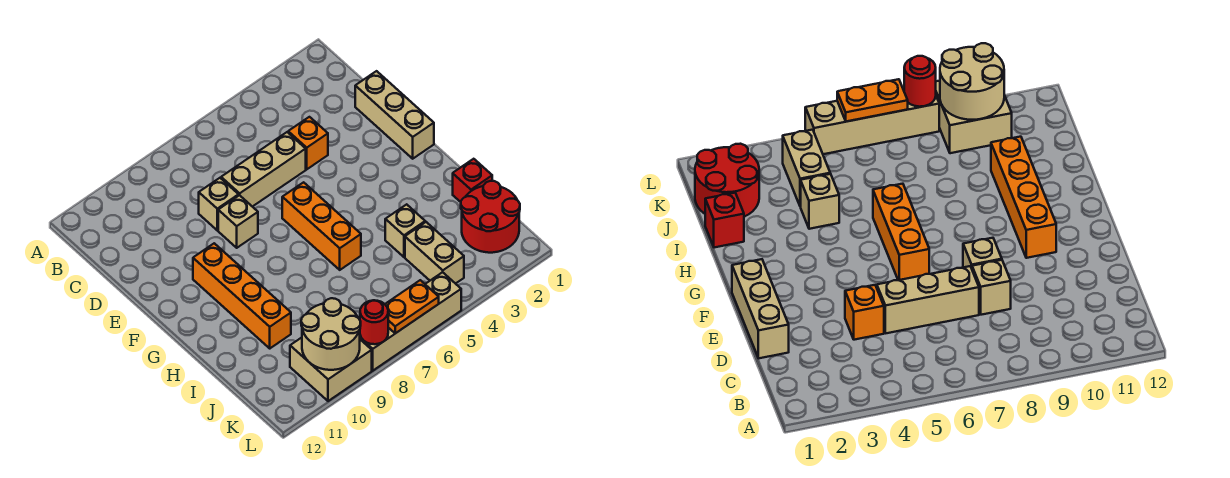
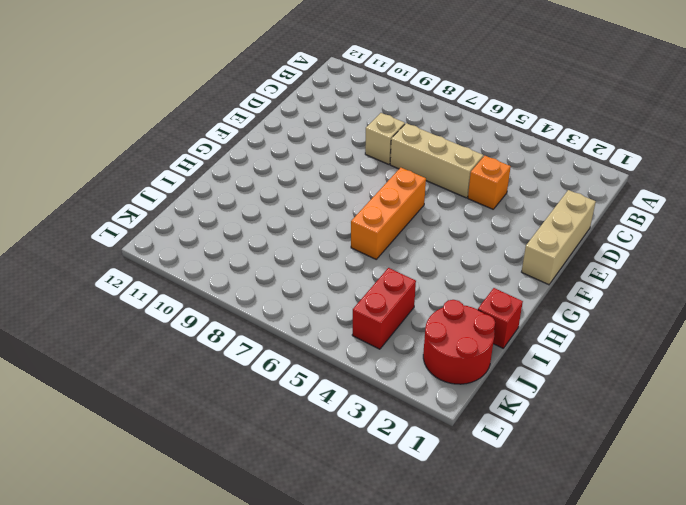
red brick J4:K4 level 1 -> tan brick J4:K4 level 1
none -> tan brick E8 level 1
none -> orange brick F10:I10 level 1
none -> tan brick I4 level 1

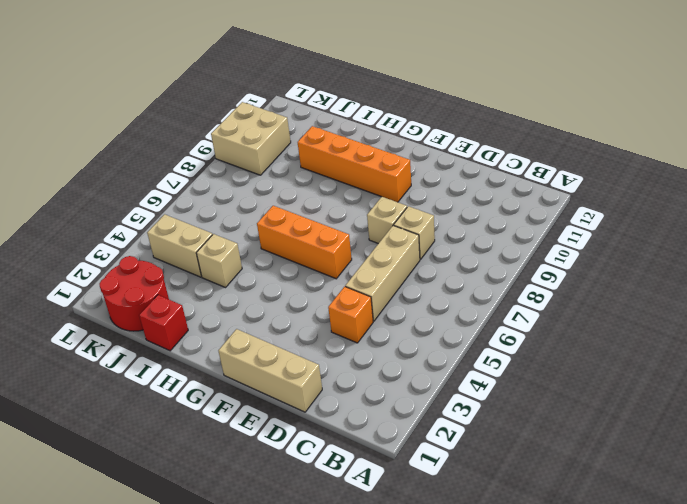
none -> tan brick L5:L8 level 1
none -> tan round brick K9:L10 level 2
none -> orange plate L6:L7 level 2

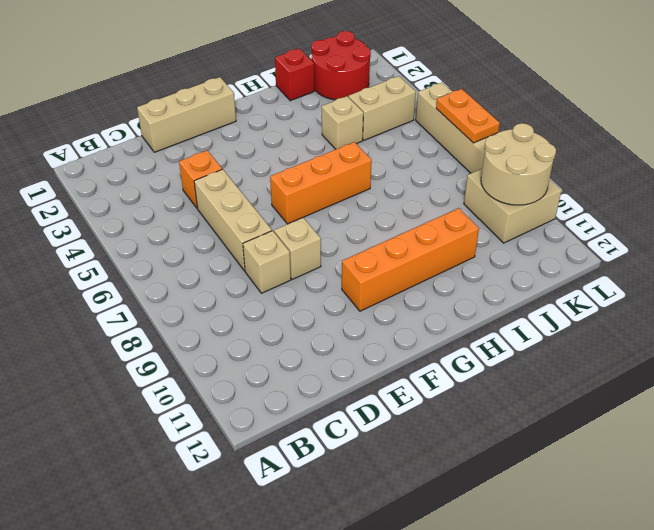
none -> red round brick L8 level 2

